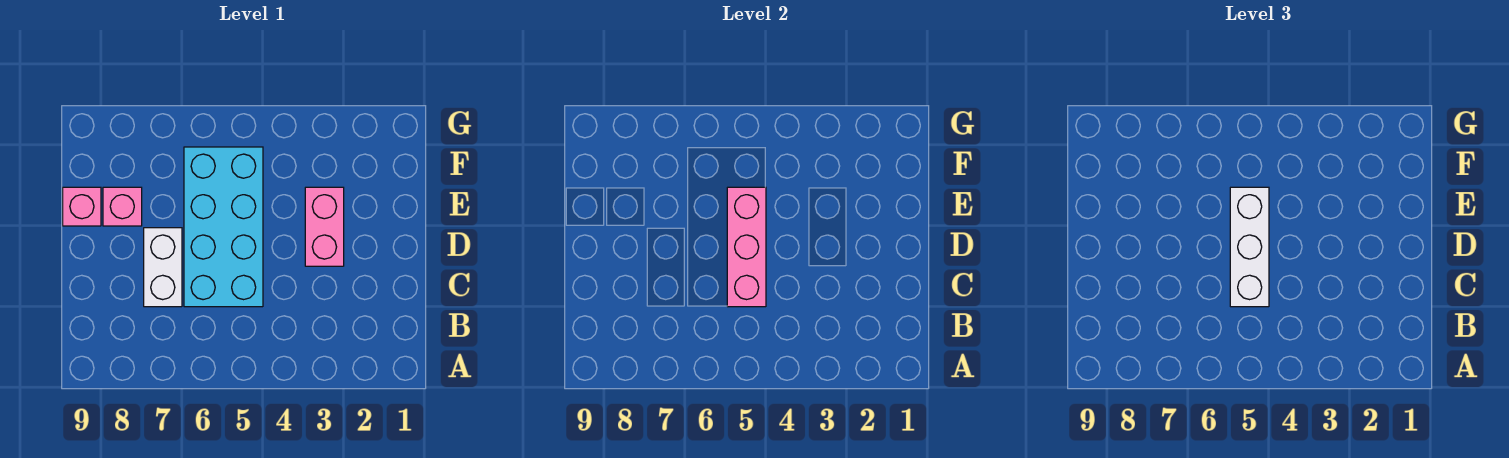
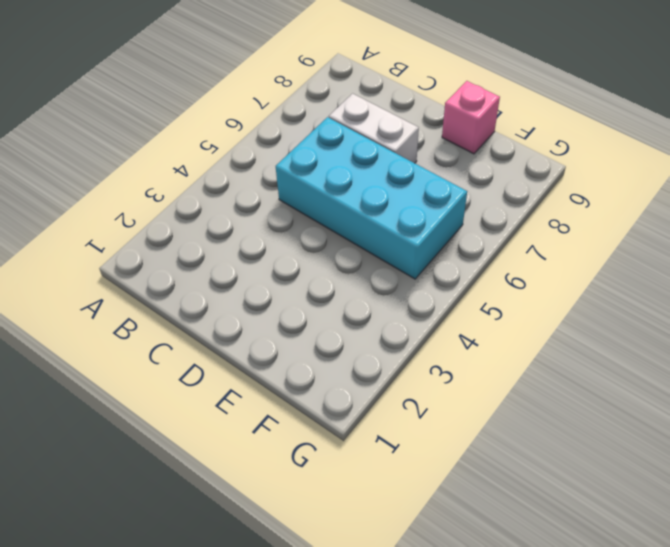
none -> pink brick D3:E3 level 1
none -> pink brick E8 level 1

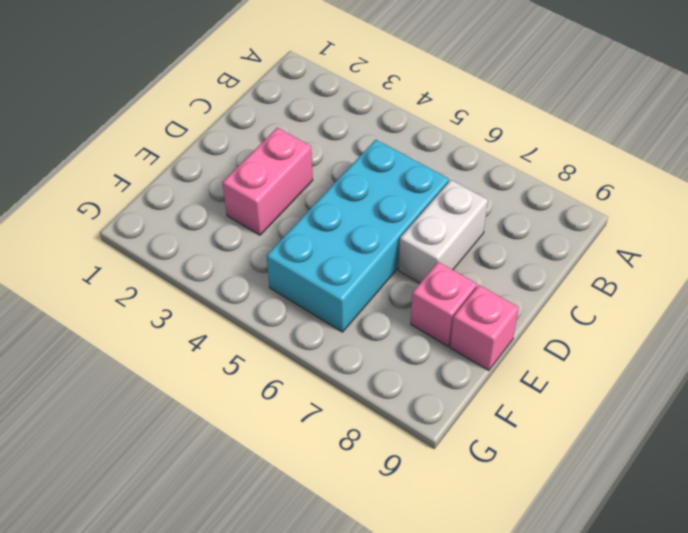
none -> pink brick C5:E5 level 2
none -> white brick C5:E5 level 3

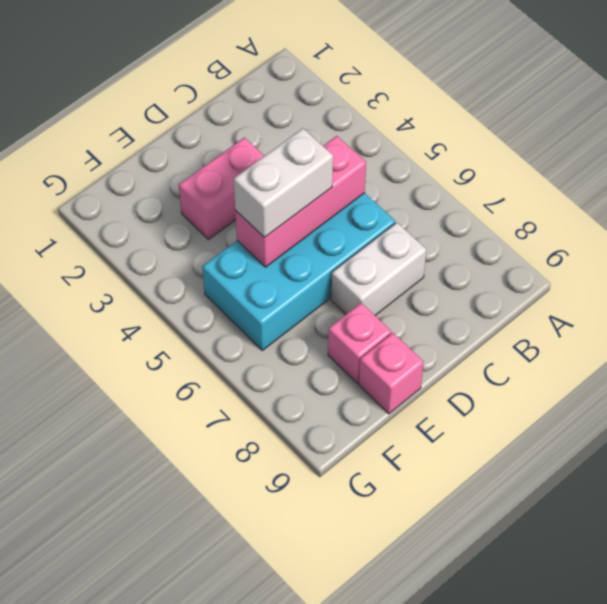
white brick D5:E5 level 3 -> white brick C5:E5 level 3

